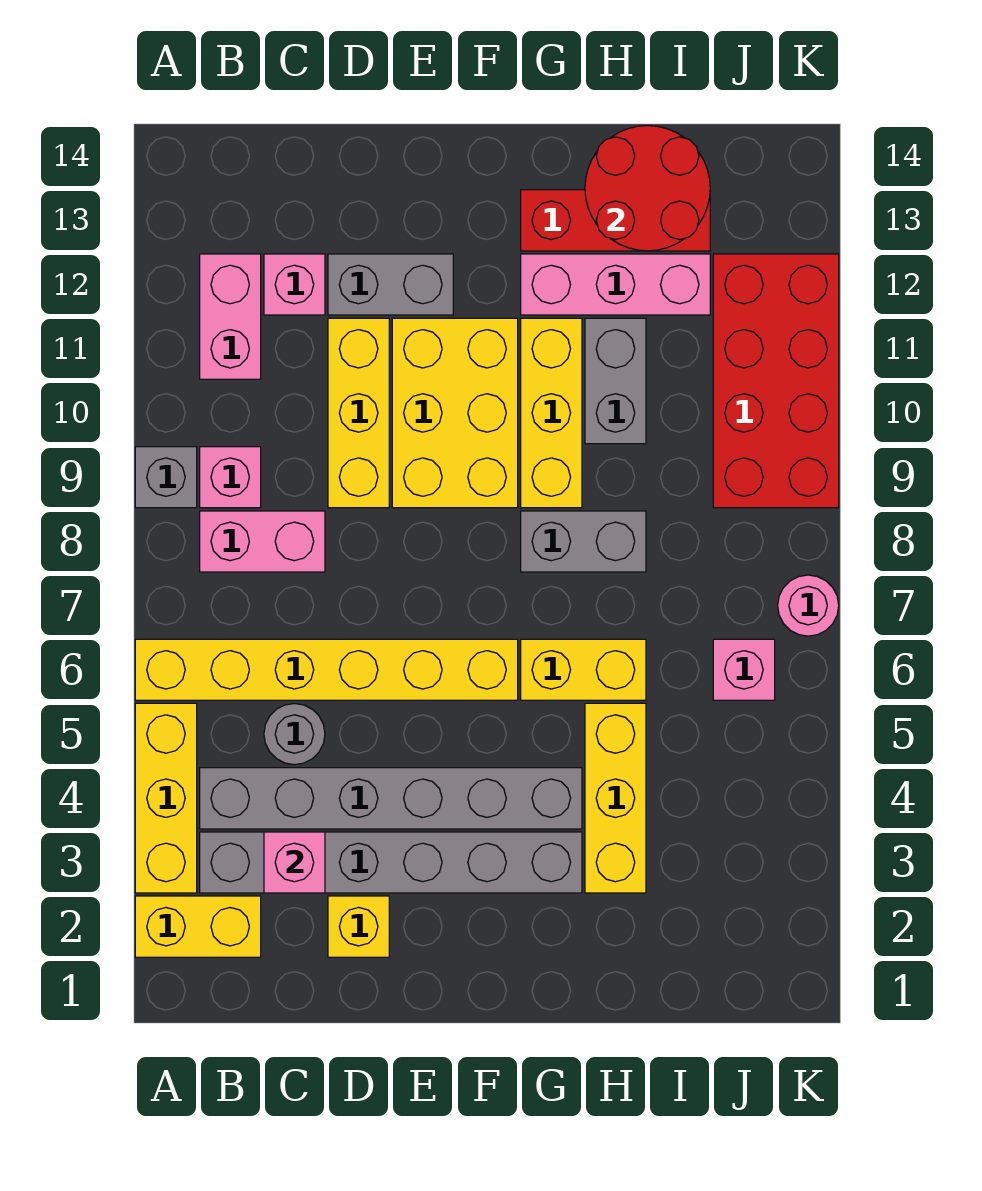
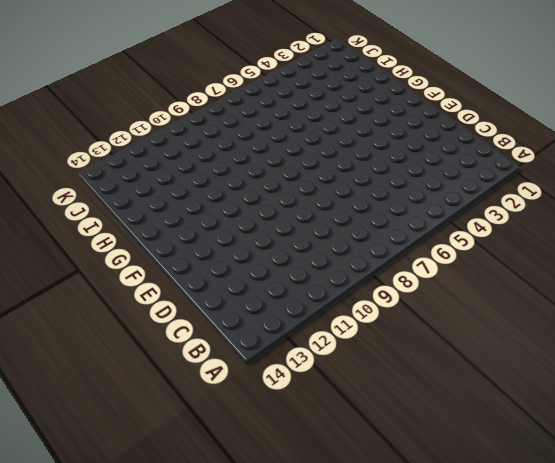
none -> yellow brick A2:B2 level 1
none -> yellow brick A3:A5 level 1
none -> yellow brick A6:F6 level 1

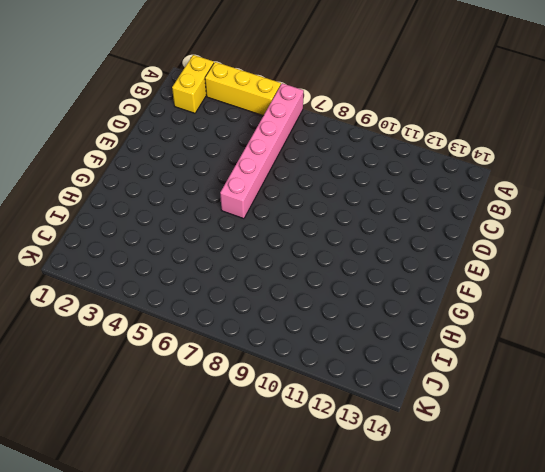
pink brick A6:F6 level 1 -> yellow brick A6:F6 level 1
none -> grey brick A9 level 1
none -> grey brick B3:G3 level 1
none -> grey brick B4:G4 level 1

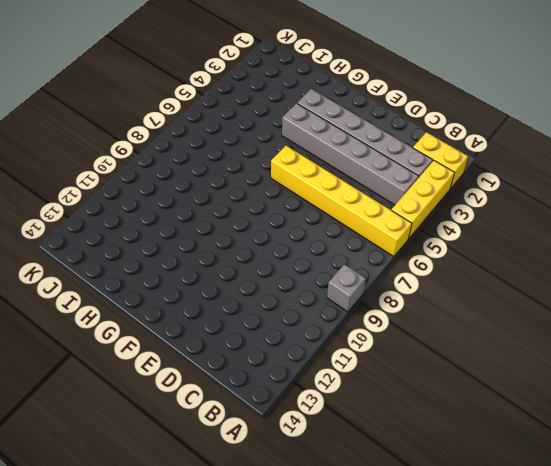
none -> pink brick B8:C8 level 1
none -> pink brick B9 level 1
none -> pink brick B11:B12 level 1

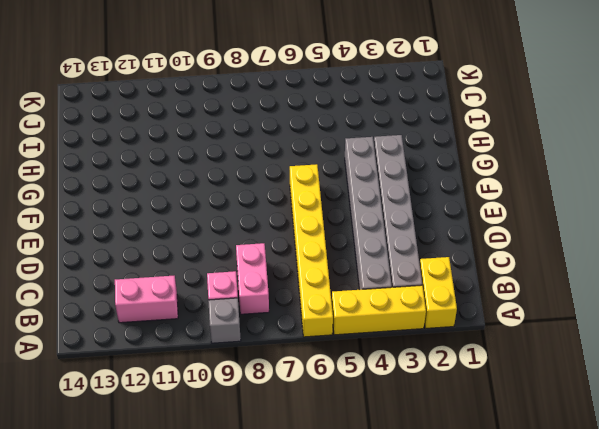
none -> grey round brick C5 level 1
none -> pink brick C12 level 1
none -> yellow brick D2 level 1

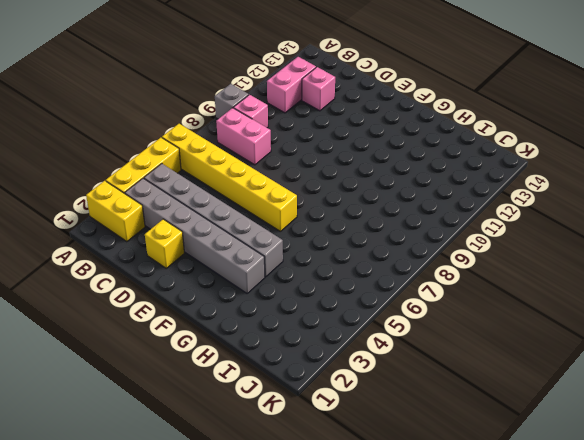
none -> grey round brick C5 level 1
none -> yellow brick D9:D11 level 1
none -> grey brick D12:E12 level 1

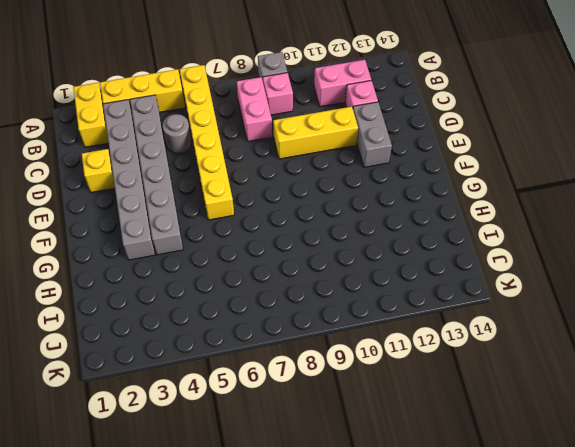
none -> yellow brick E9:F11 level 1
none -> yellow brick G6:H6 level 1
none -> grey brick G8:H8 level 1

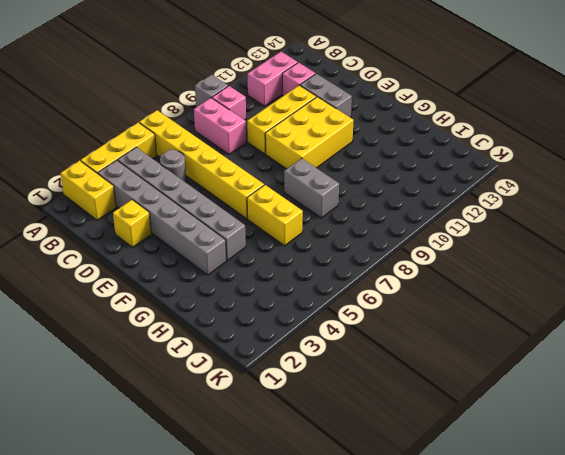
none -> yellow brick G9:G11 level 1
none -> pink brick G12:I12 level 1
none -> red brick G13:I13 level 1

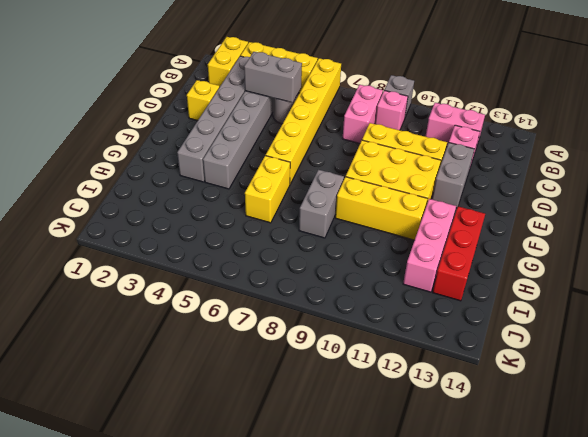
grey brick C4:C5 level 2 -> grey brick H10:H11 level 1
none -> yellow brick H3:H5 level 1
none -> pink brick J6 level 1
none -> red brick J9:K12 level 1

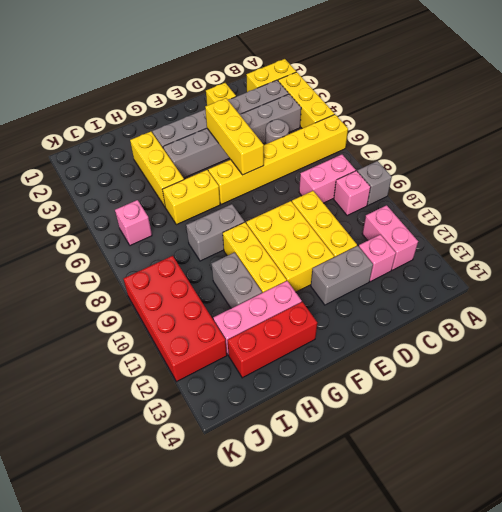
yellow brick E4:E6 level 2 -> none
none -> pink round brick K7 level 1
none -> pink brick C3 level 2
none -> red round brick H13:I14 level 2

